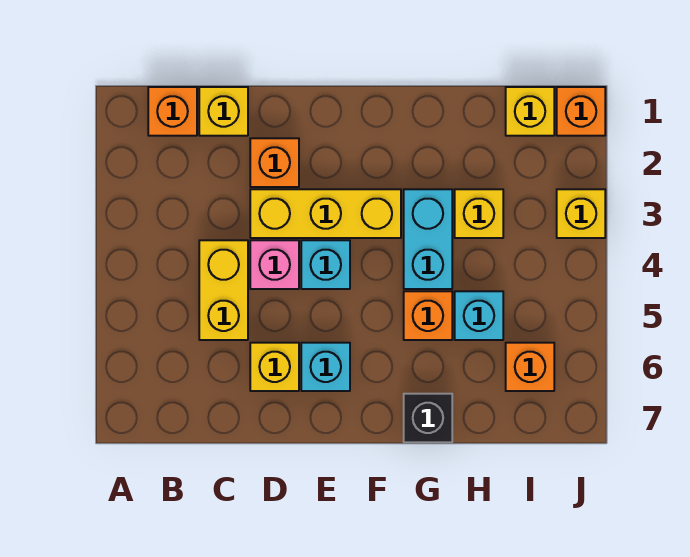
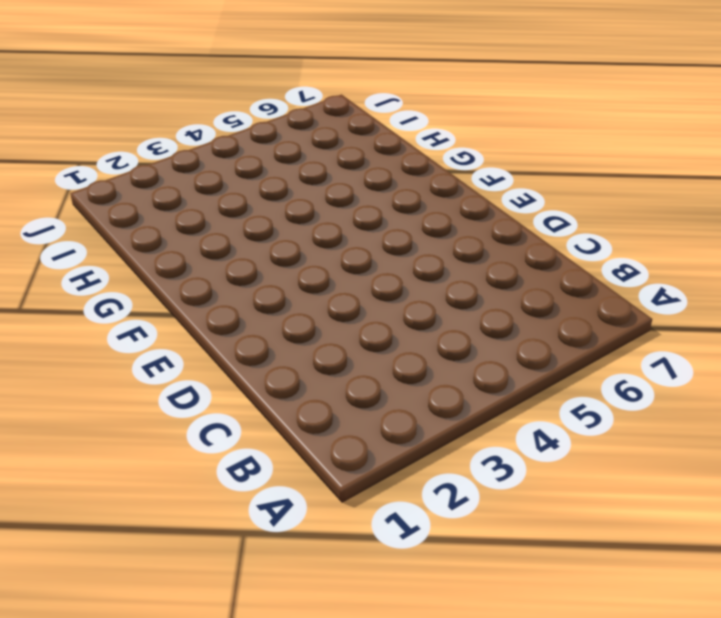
none -> orange brick B1 level 1
none -> yellow brick C1 level 1
none -> yellow brick C4:C5 level 1

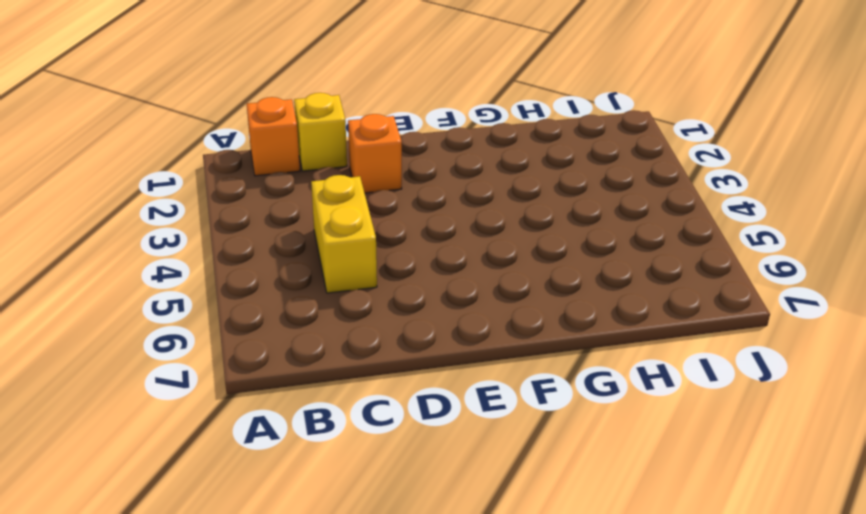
none -> yellow brick D3:F3 level 1
none -> pink brick D4 level 1
none -> yellow brick D6 level 1

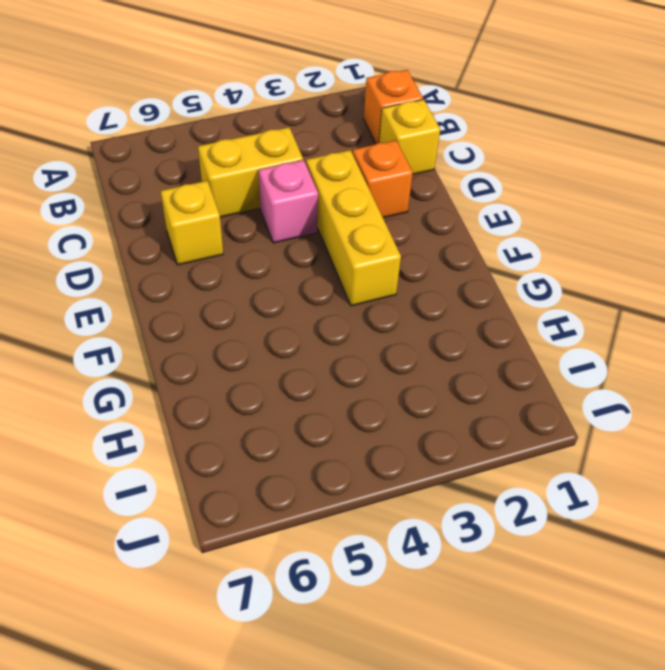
none -> cyan brick E4 level 1
none -> cyan brick E6 level 1
none -> cyan brick G3:G4 level 1

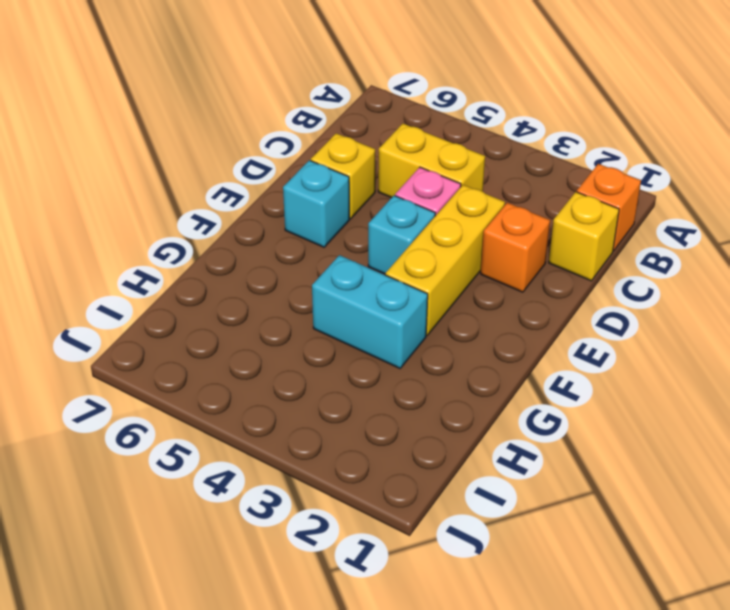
none -> orange brick G5 level 1
none -> black brick G7 level 1
none -> yellow brick H3 level 1

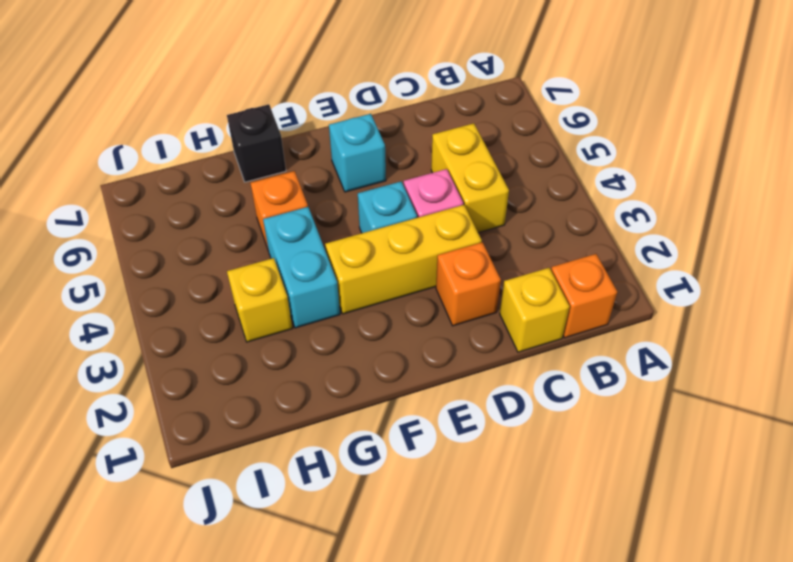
none -> yellow brick D6 level 1
none -> cyan brick H5 level 1
none -> yellow brick I1 level 1

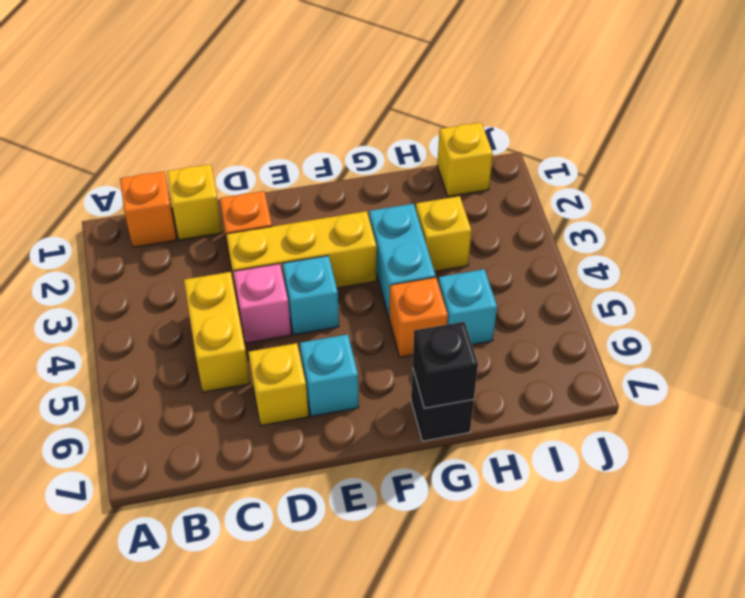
black brick G7 level 2 -> none
none -> orange brick I6 level 1
none -> orange brick J1 level 1
none -> yellow brick J3 level 1

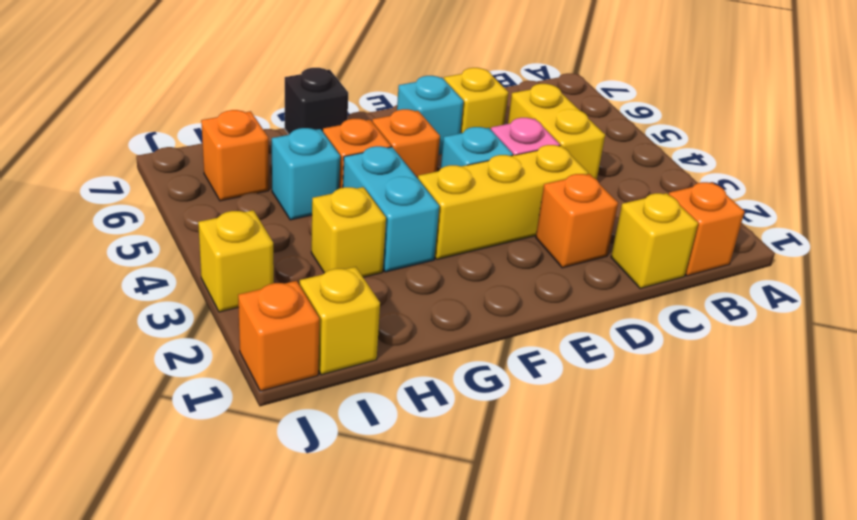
orange brick F5 level 1 -> none

